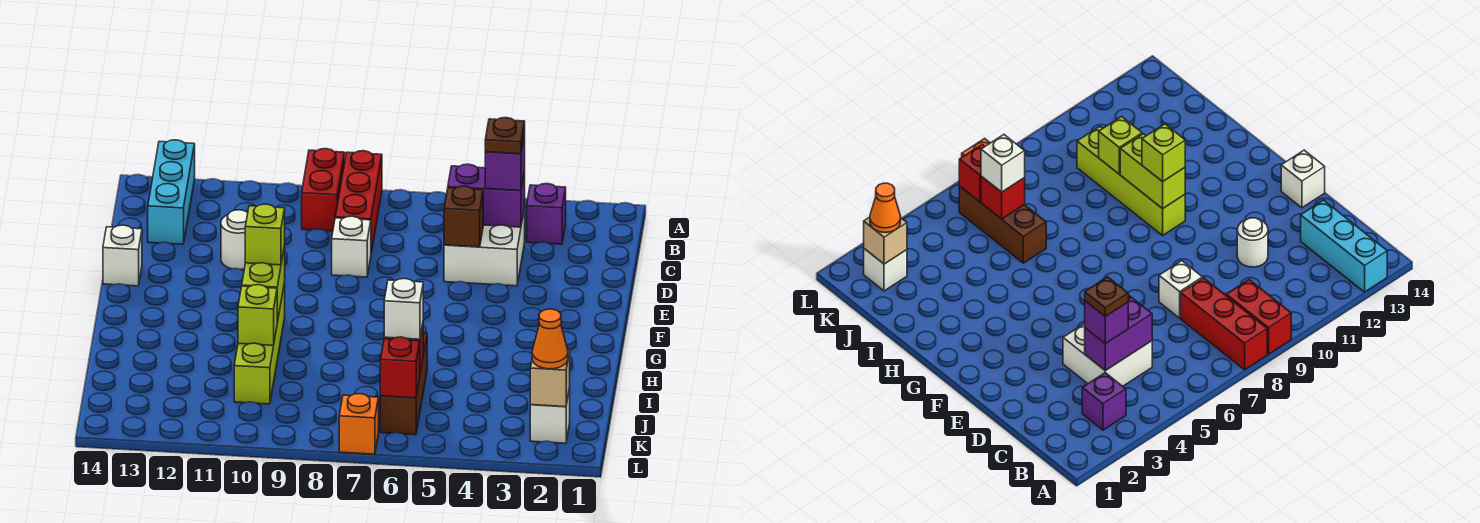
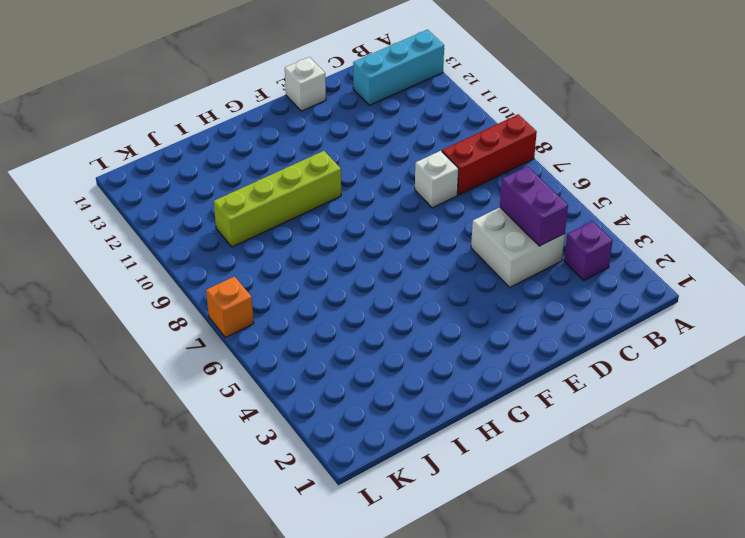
none -> red brick A9:B9 level 1
none -> white round brick D11 level 1
none -> brown brick I6:K6 level 1

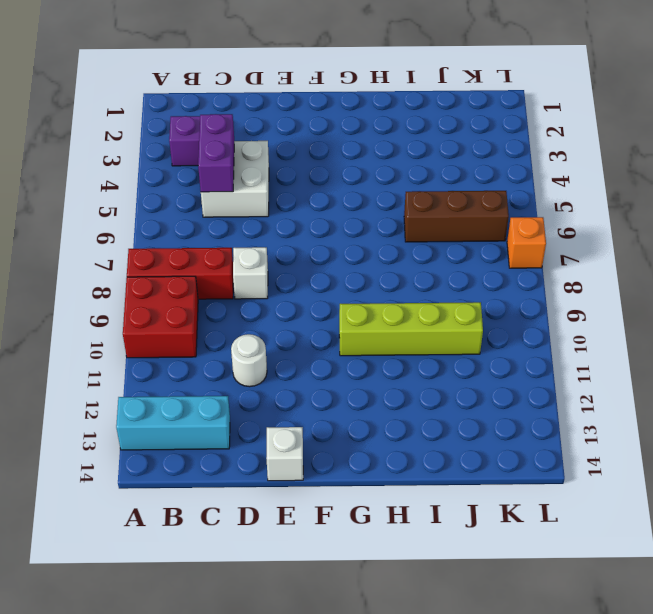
red brick A9:B10 level 1 -> red brick A9:B9 level 1
none -> white brick K2 level 1
none -> brown brick D5 level 2
none -> lime brick G10:H10 level 2

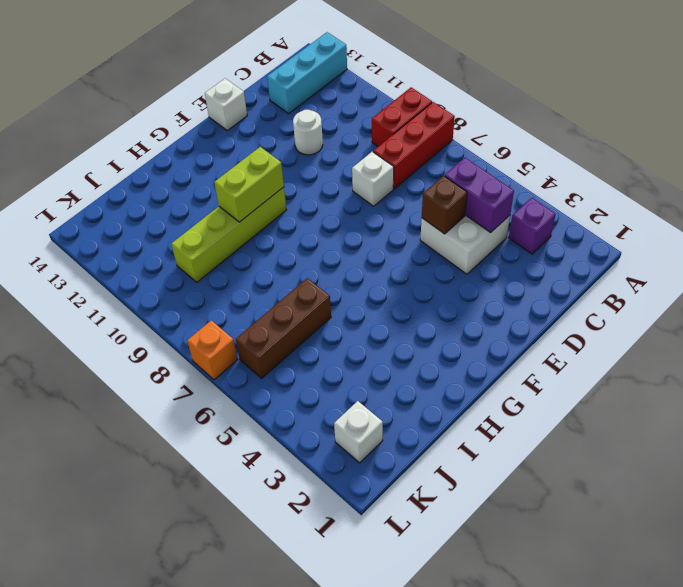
none -> lime brick I10 level 2
none -> red brick J6 level 2
none -> tan brick K2 level 2

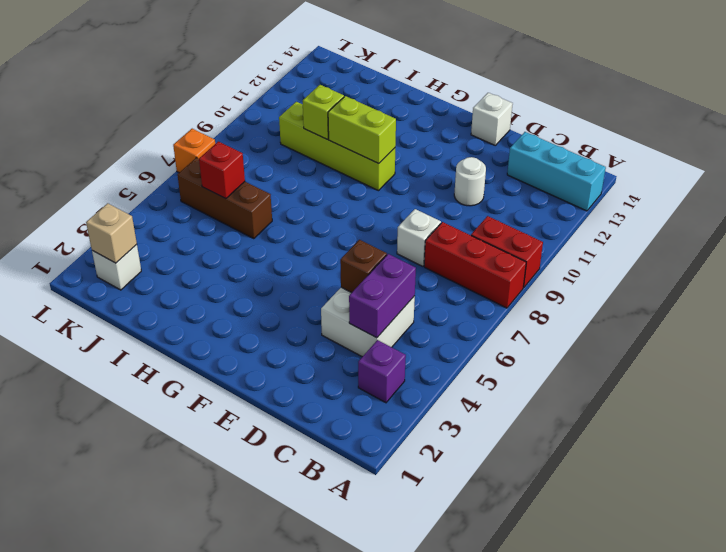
none -> red brick K6 level 2
none -> purple brick C4 level 3
none -> lime brick G10 level 3

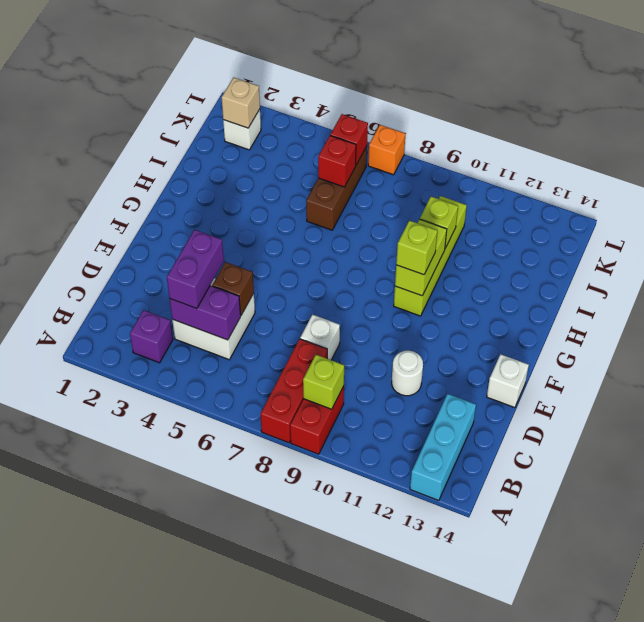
lime brick B9 level 2 -> none
purple brick C4:D4 level 3 -> purple brick C4 level 3
none -> white brick J6 level 3
none -> orange cone K2 level 3
none -> brown plate C4 level 4

